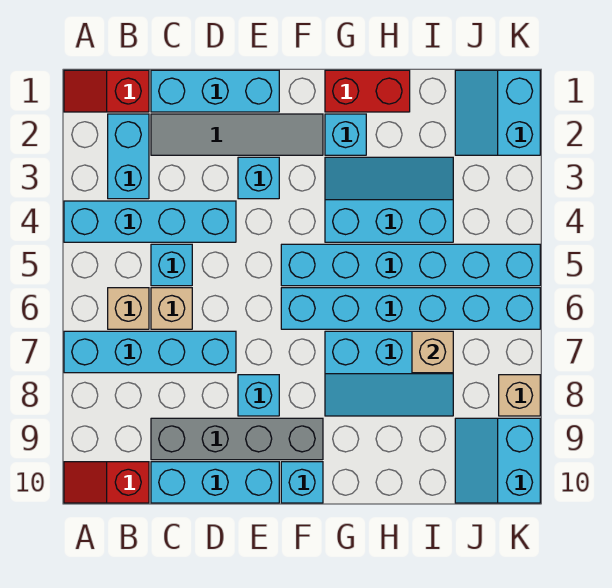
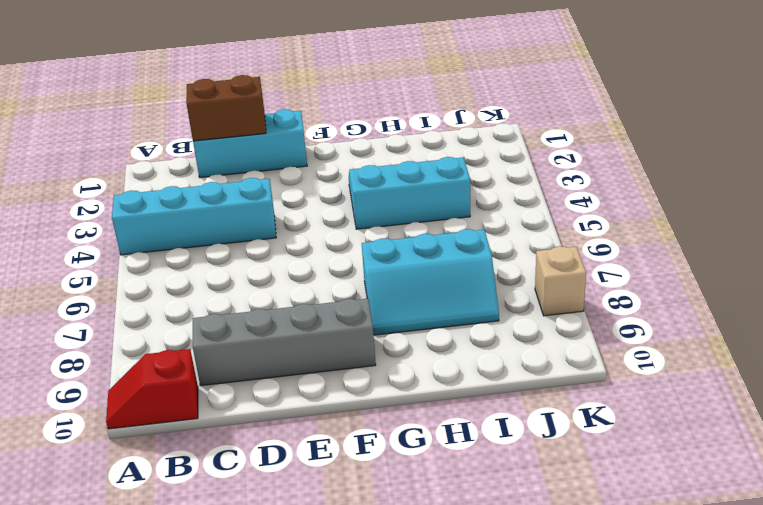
brown brick C1:D1 level 2 -> none
none -> red slope A1:B1 level 1 top B
none -> cyan brick A7:D7 level 1
none -> cyan brick B2:B3 level 1

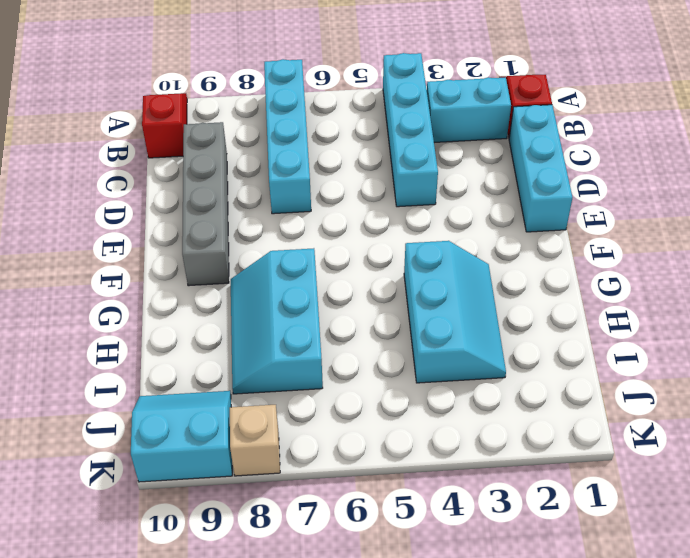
none -> tan brick B6 level 1
none -> grey tile C2:F2 level 1
none -> cyan brick C5 level 1

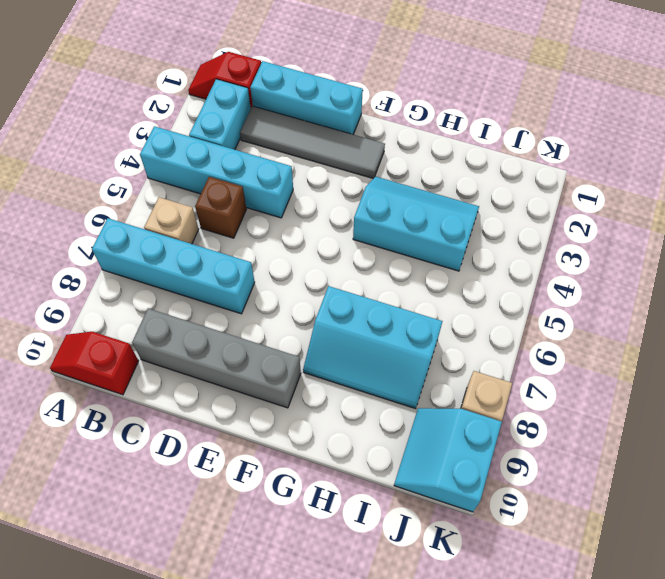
brown brick C5 level 1 -> cyan brick C5 level 1
none -> tan brick C6 level 1
none -> cyan brick C10:E10 level 1
none -> cyan brick E3 level 1

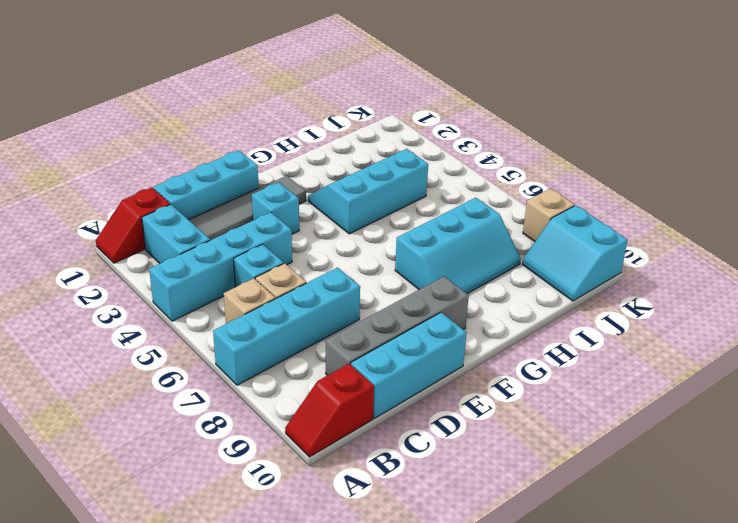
none -> cyan brick E8 level 1
none -> cyan brick F5:K5 level 1
none -> cyan brick F6:K6 level 1

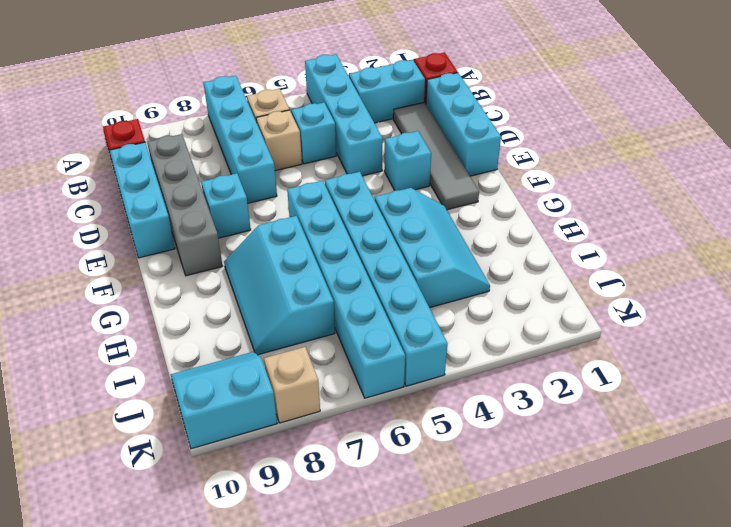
none -> cyan brick F10 level 1
none -> red brick G1:H1 level 1
none -> cyan brick G2 level 1

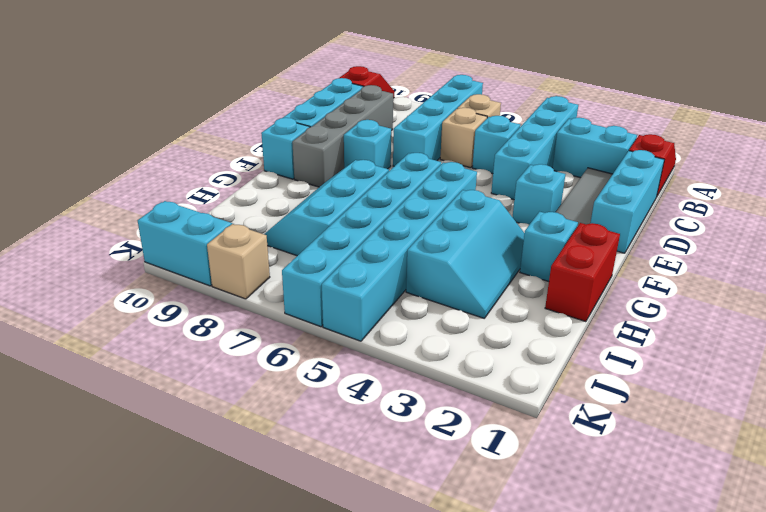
none -> cyan slope J1:K2 level 1 top K
none -> tan brick I7 level 2

